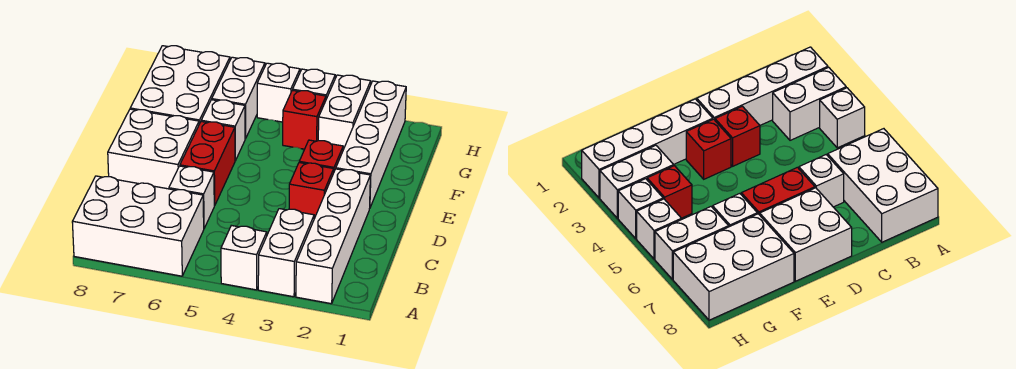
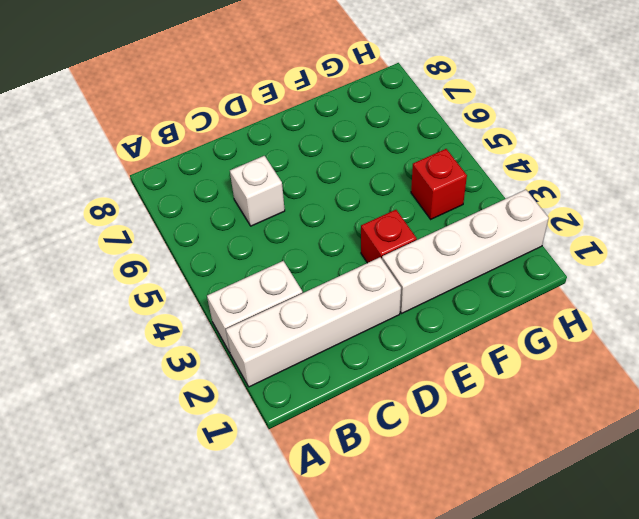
none -> white brick A4 level 1
none -> white brick A6:B8 level 1
none -> red brick D3 level 1

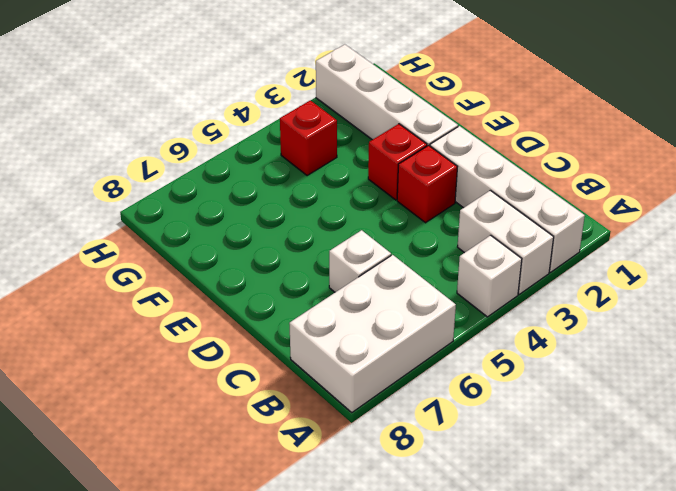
none -> red brick D6:E6 level 1
none -> white brick D7:E8 level 1
none -> white brick F6 level 1

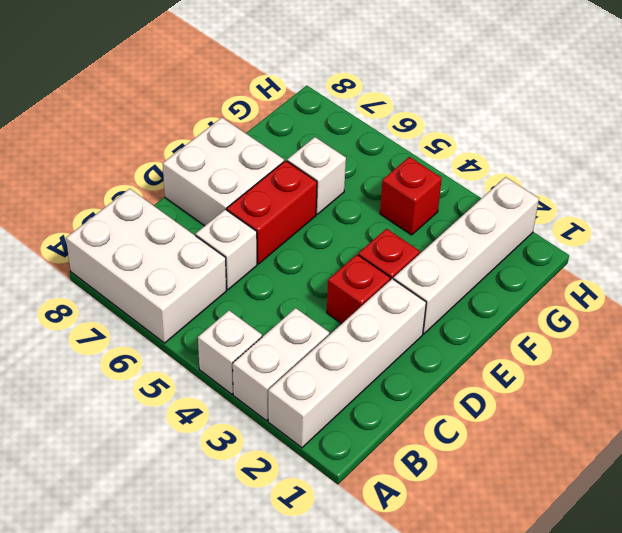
none -> white brick F7:H8 level 1
none -> white brick G3:H3 level 1
none -> white brick G6:H6 level 1

